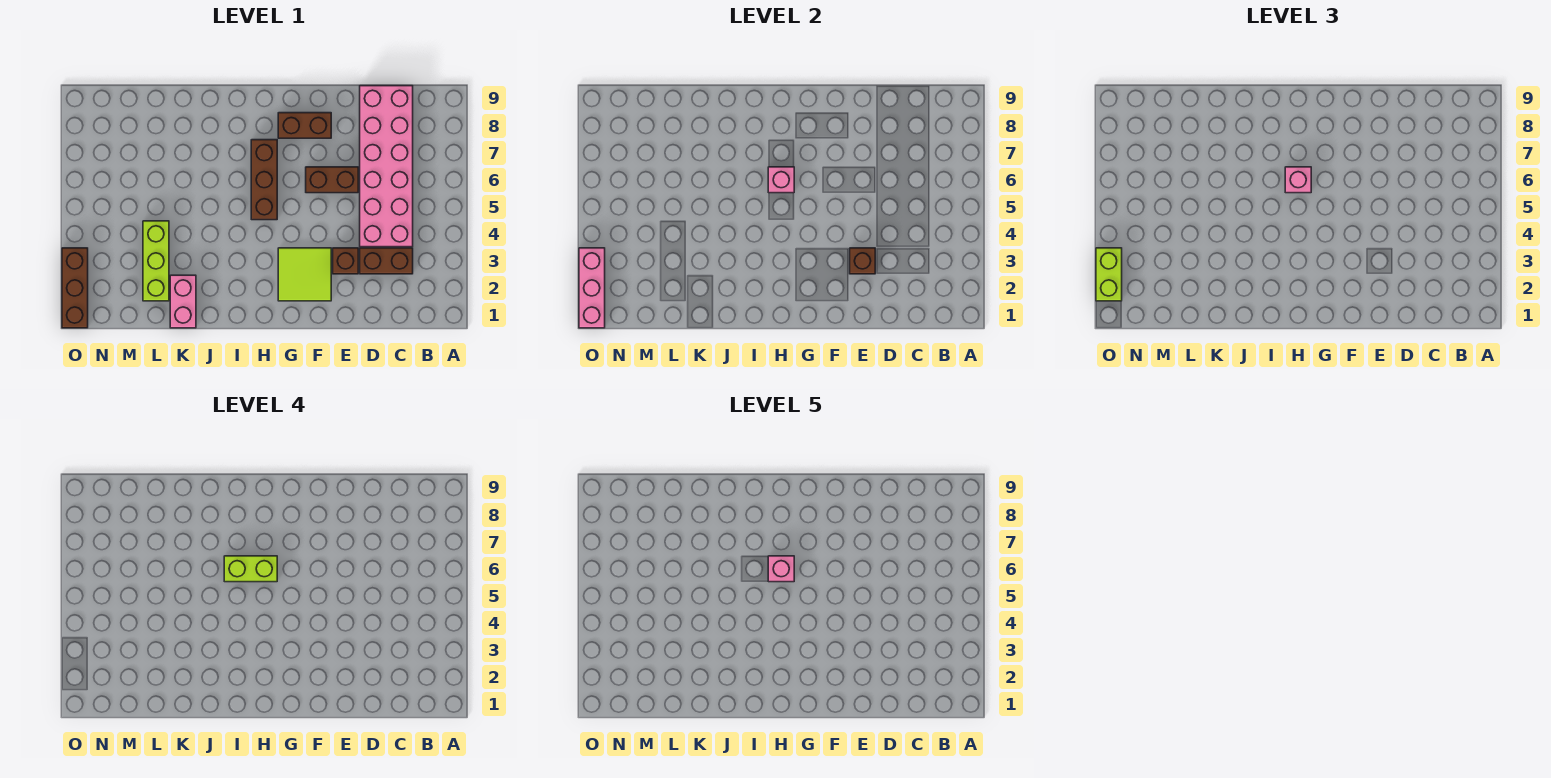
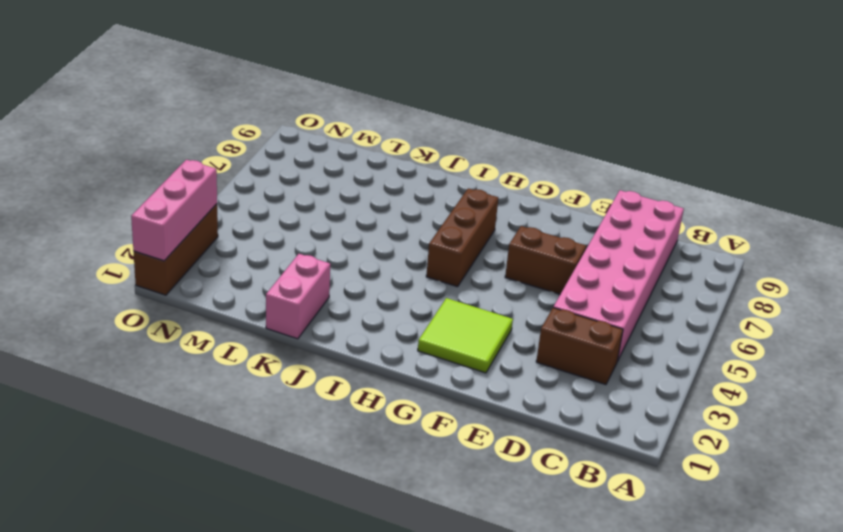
none -> brown brick E3 level 1
none -> brown brick F8:G8 level 1
none -> lime brick L2:L4 level 1

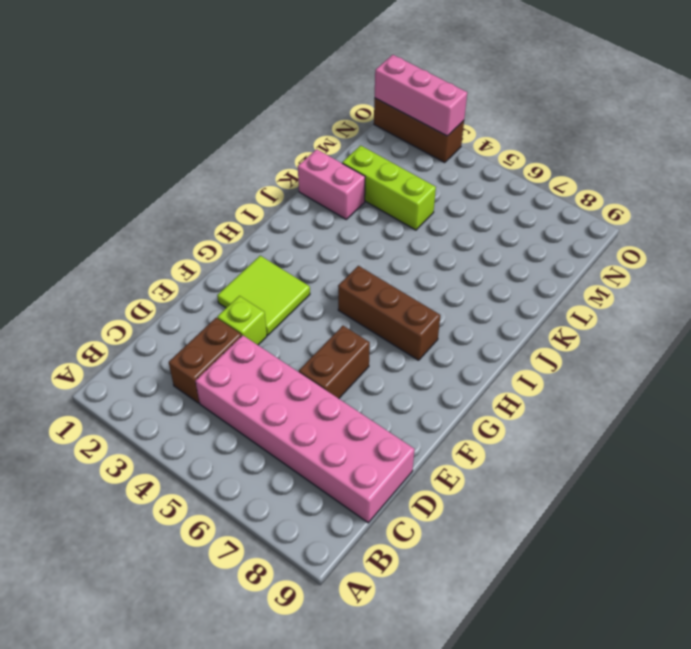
lime brick E3 level 1 -> brown brick E3 level 1
none -> brown brick F8:G8 level 1
none -> brown brick E3 level 2
none -> pink brick H6 level 2

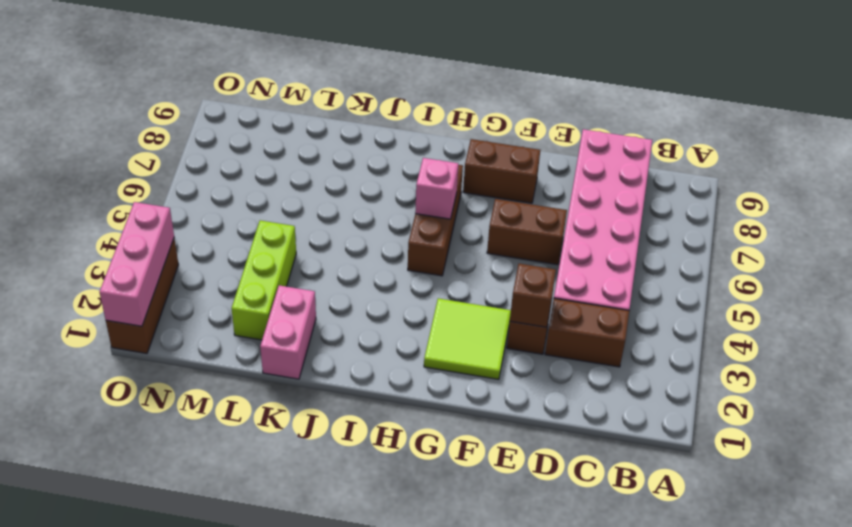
none -> pink brick H6 level 3
none -> lime brick O2:O3 level 3
none -> lime brick H6:I6 level 4

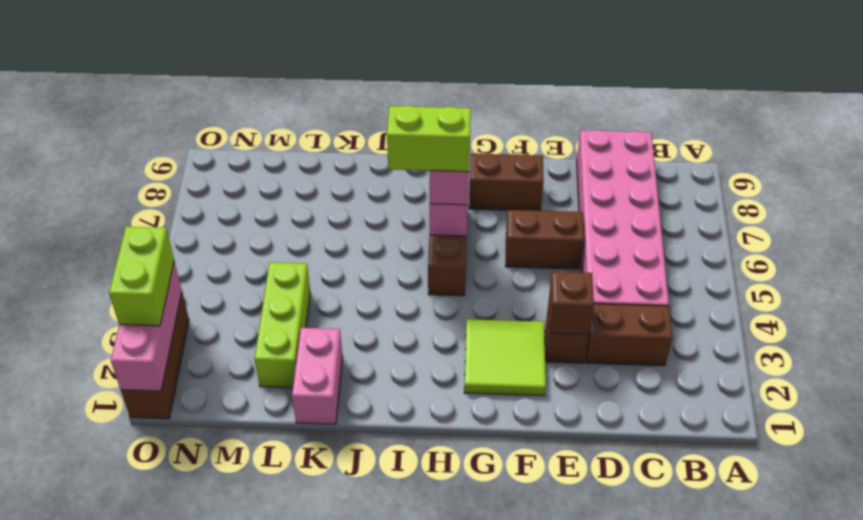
none -> pink brick H6 level 5

